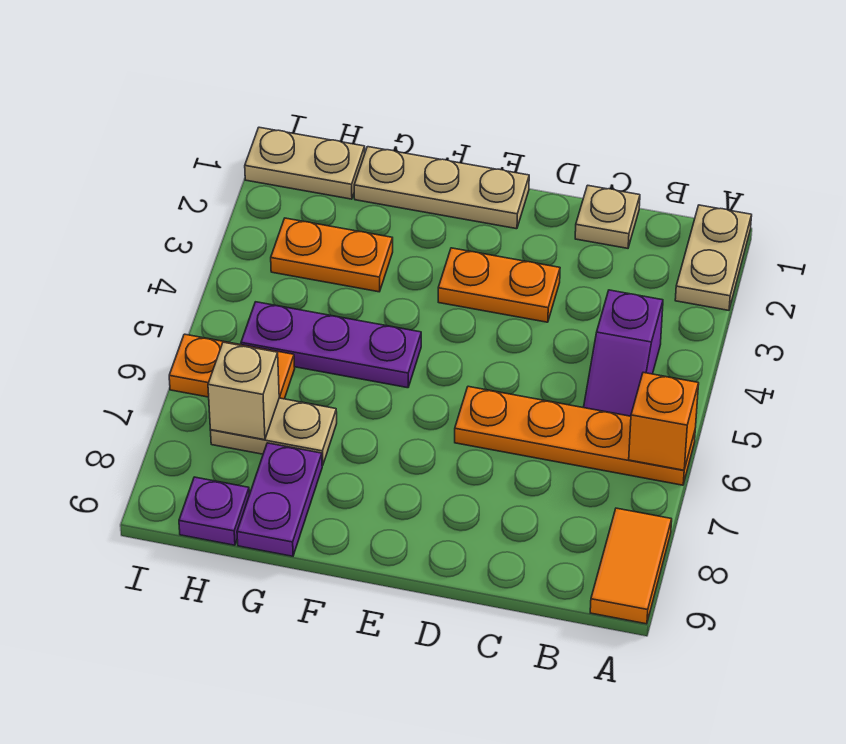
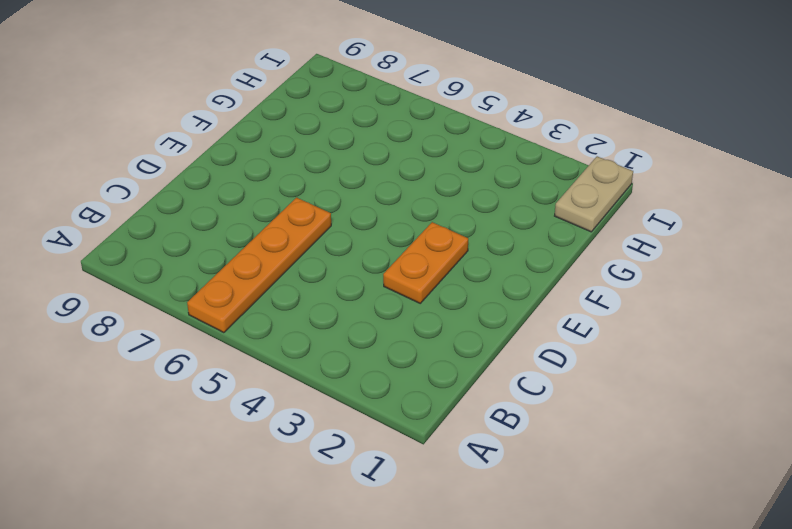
none -> tan plate A1:A2 level 1
none -> orange tile A8:A9 level 1
none -> purple slope B4:B5 level 1 top 4

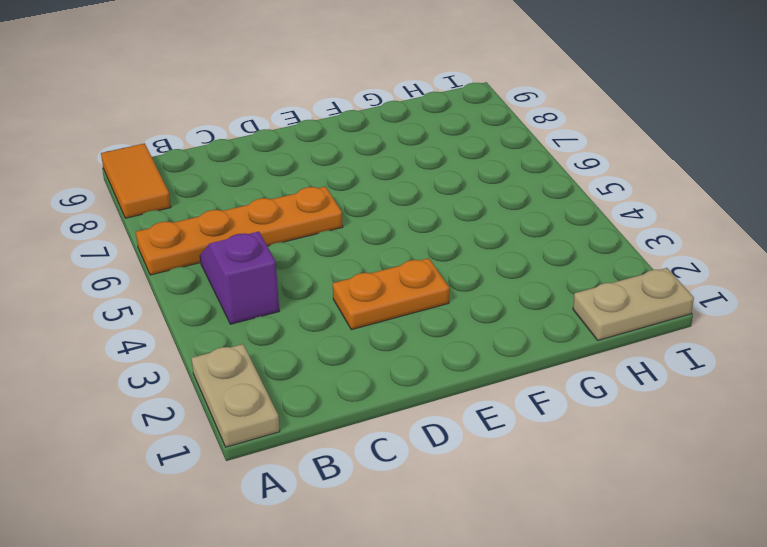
none -> tan plate C1 level 1
none -> tan plate E1:G1 level 1
none -> purple plate F5:H5 level 1

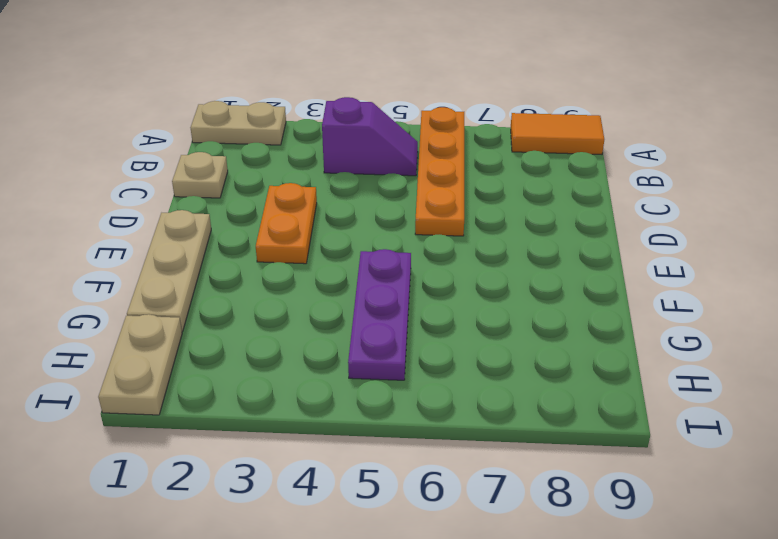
none -> orange plate G3:H3 level 1
none -> tan plate G7:H7 level 1
none -> purple plate G8:G9 level 1

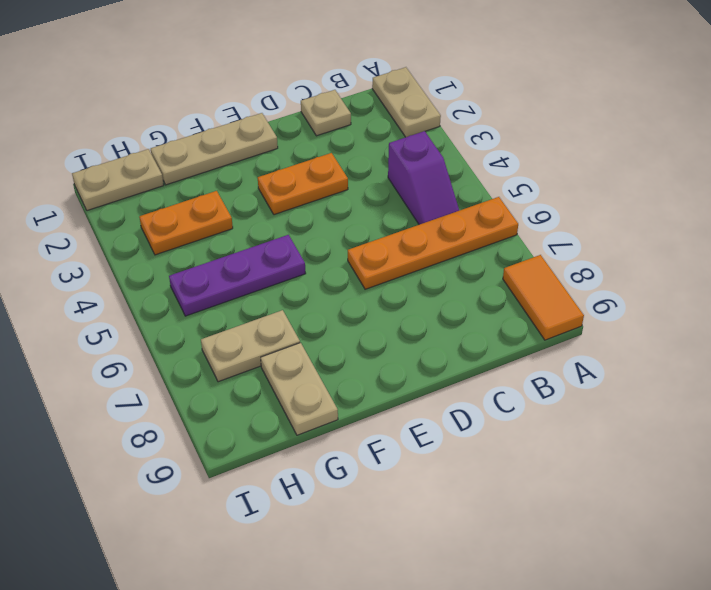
tan plate G8:G9 level 1 -> purple plate G8:G9 level 1
none -> orange plate H6:I6 level 1
none -> purple plate H9 level 1
none -> orange brick A6 level 2

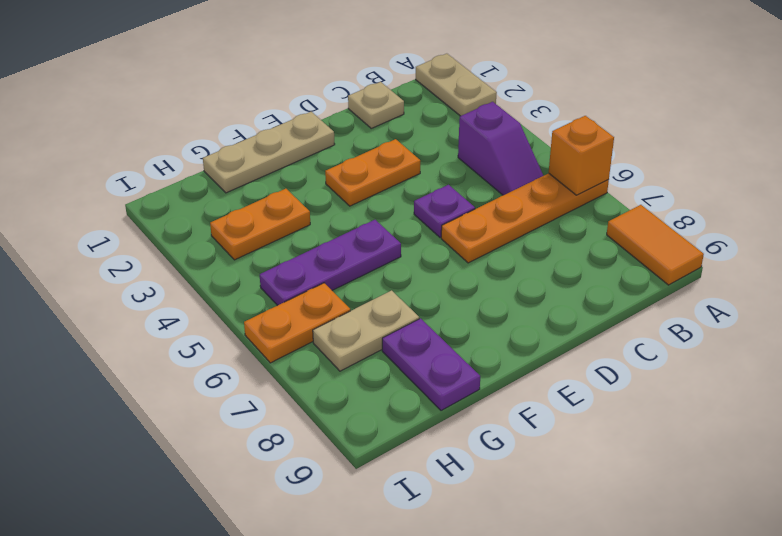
purple plate D5 level 1 -> purple plate H9 level 1
none -> tan plate H1:I1 level 1
none -> tan brick H7 level 2

